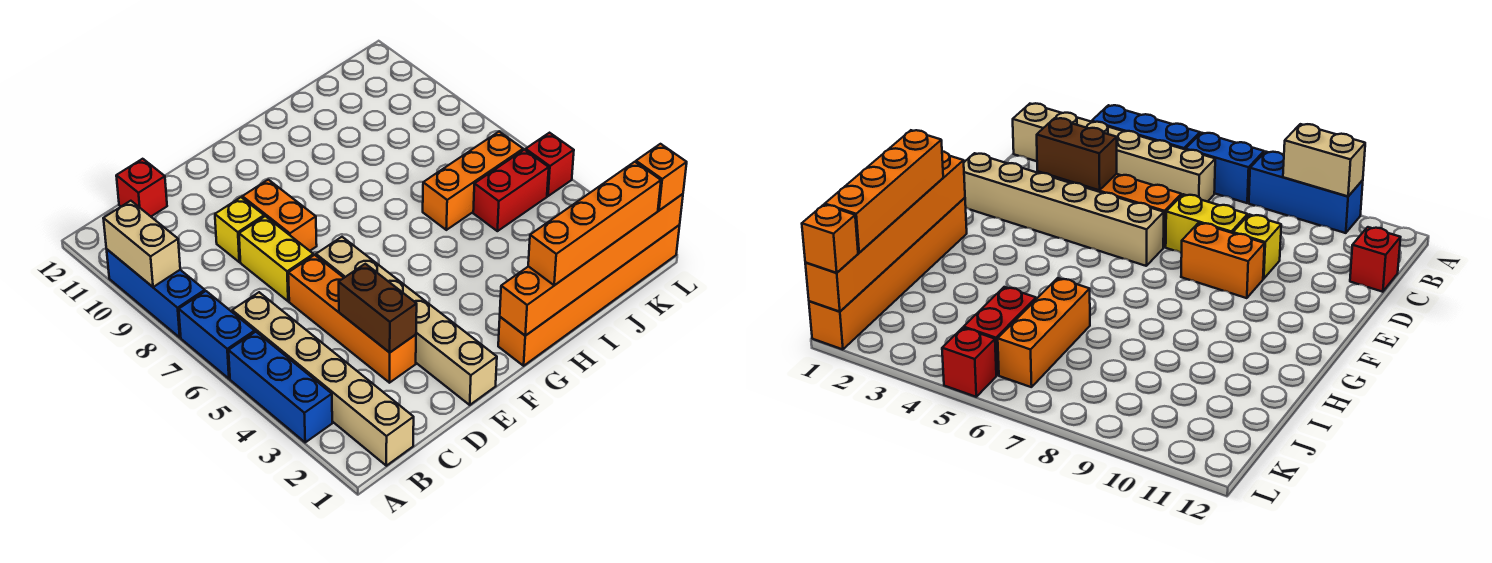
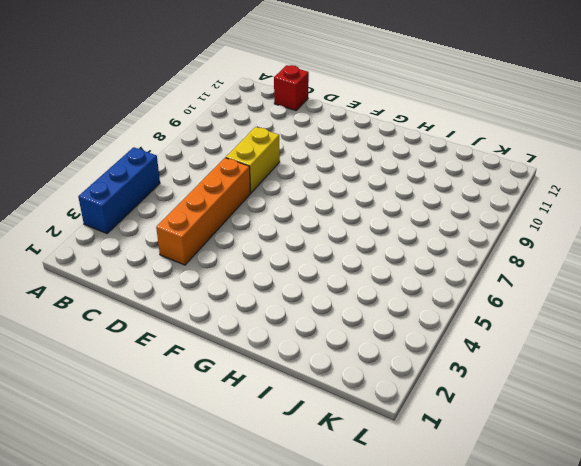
none -> blue brick A6:A7 level 1
none -> blue brick A8:A10 level 1
none -> tan brick B1:B6 level 1

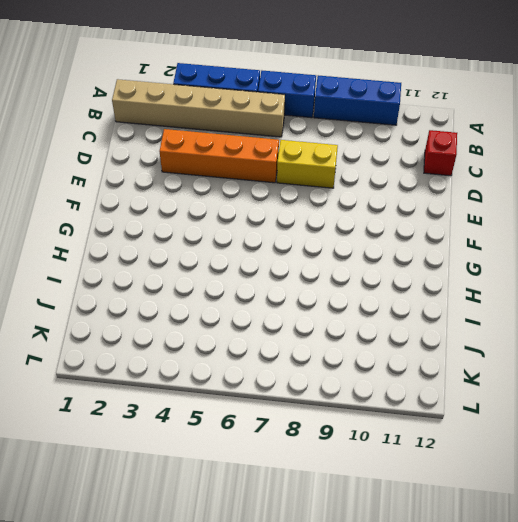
none -> yellow brick D9 level 1
none -> tan brick E1:E6 level 1
none -> orange brick E8:E9 level 1

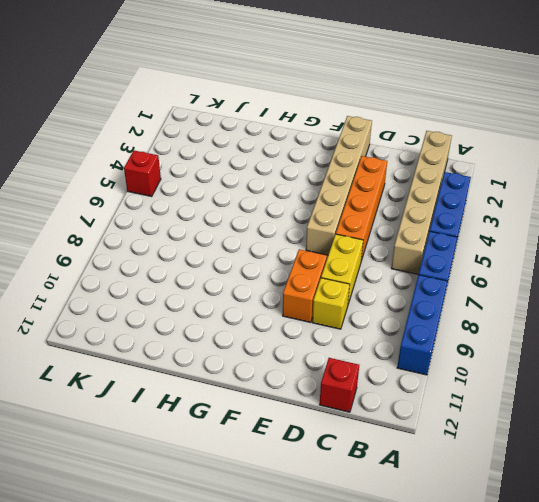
none -> orange brick G1:L1 level 1
none -> orange brick I6:K6 level 1
none -> red brick J5:K5 level 1

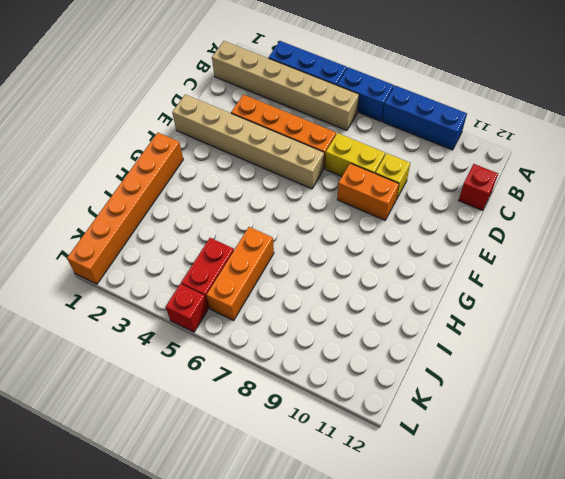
none -> tan brick A9:A10 level 2
none -> brown brick D3:D4 level 2
none -> orange brick G1:L1 level 2

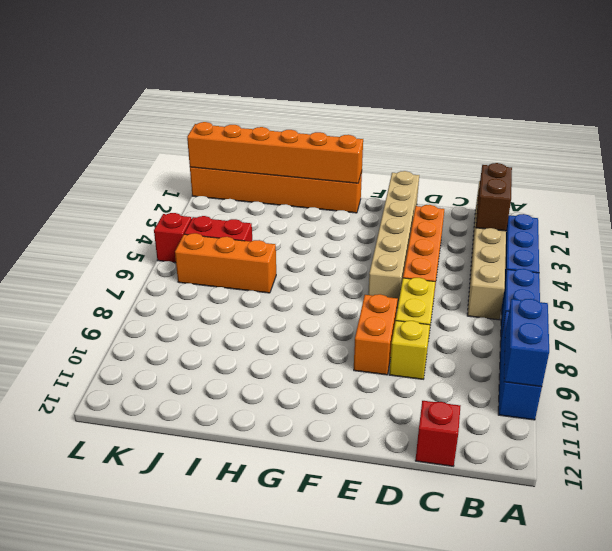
blue brick A9:A10 level 2 -> tan brick A9:A10 level 2
brown brick B2:B3 level 2 -> brown brick D3:D4 level 2
none -> orange brick H1:K1 level 3
none -> orange brick L1 level 3

